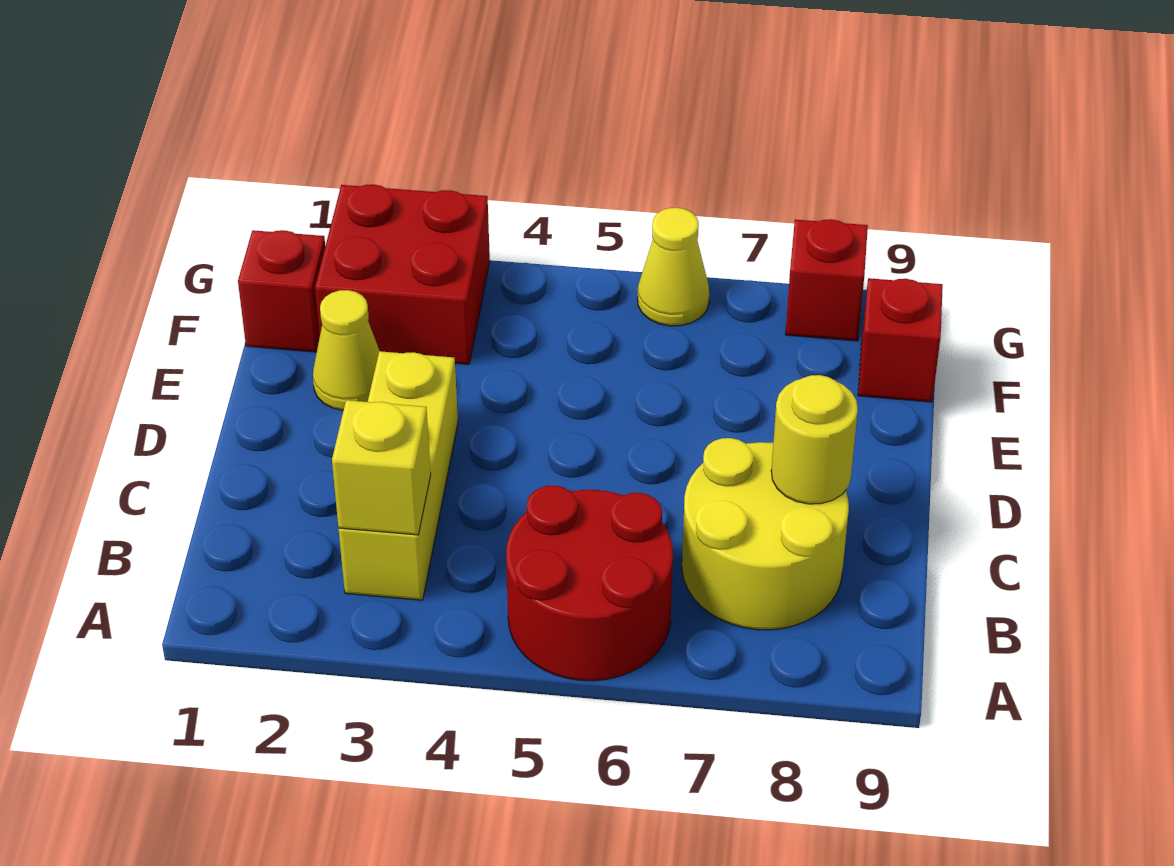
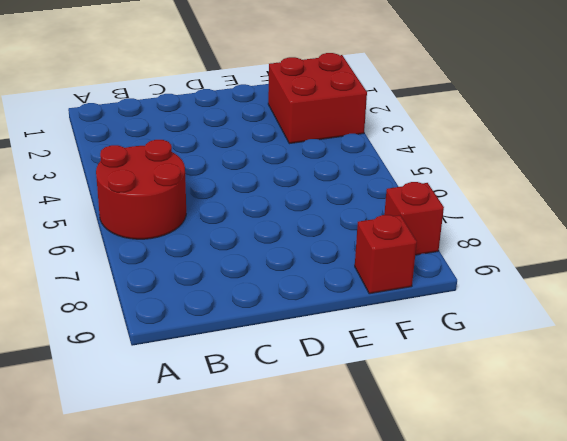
none -> yellow brick B3:D3 level 1
none -> yellow round brick B7:C8 level 1

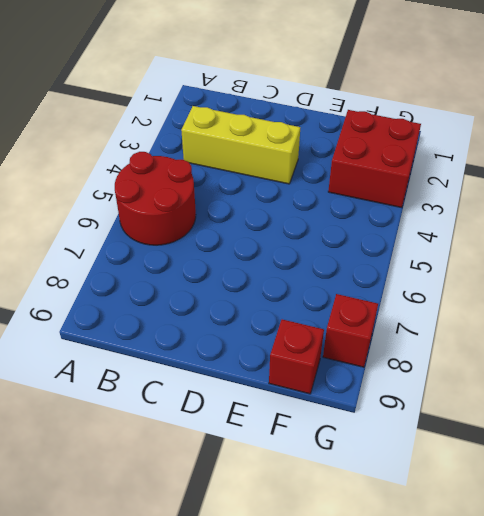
none -> yellow round brick B7:C8 level 1
none -> yellow cone E2 level 1

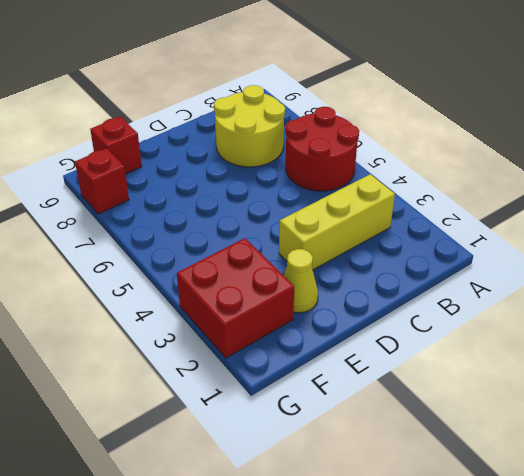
none -> red brick F1 level 1
none -> yellow cone G6 level 1

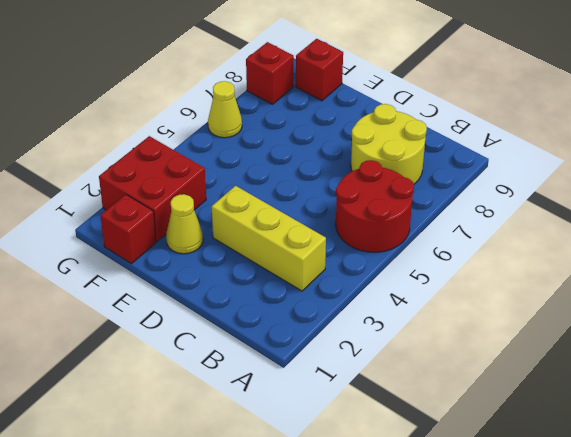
none -> yellow brick B3 level 2
none -> yellow round brick C8 level 2

